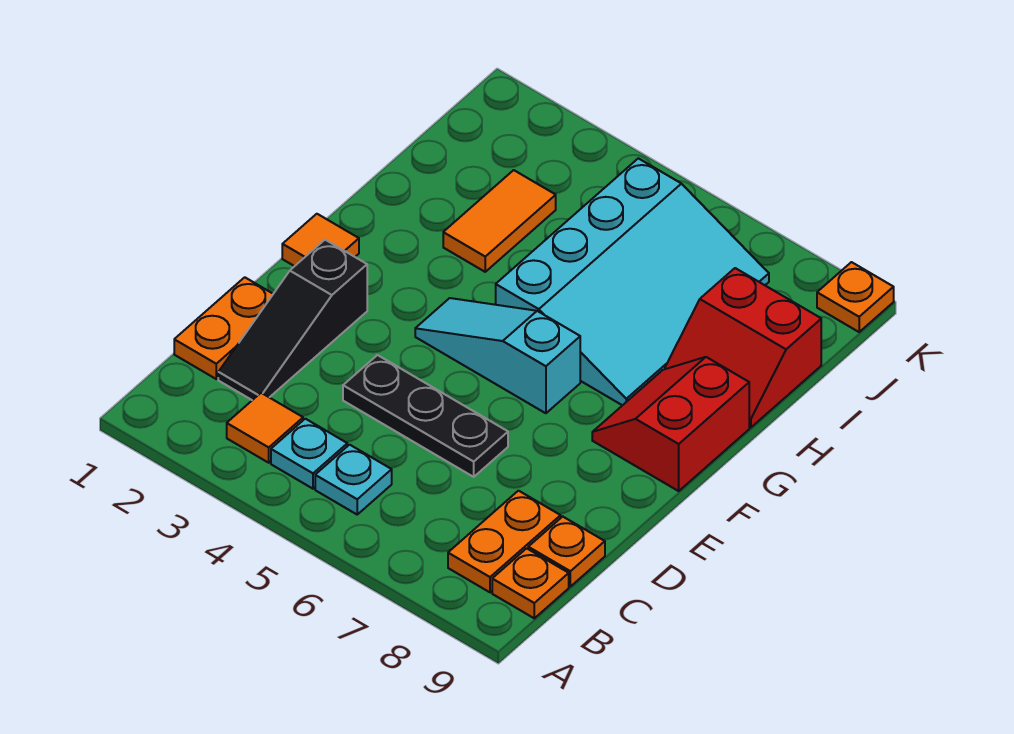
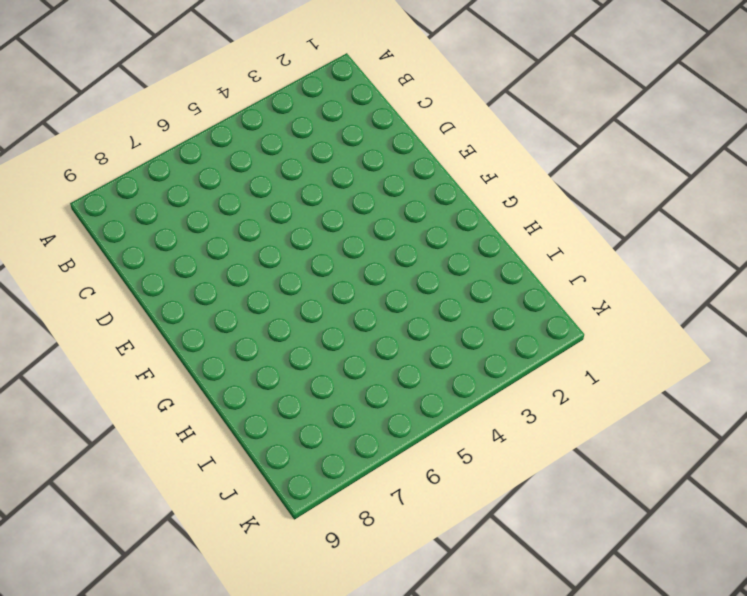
none -> orange tile B3 level 1
none -> cyan plate B4 level 1
none -> cyan plate B5 level 1

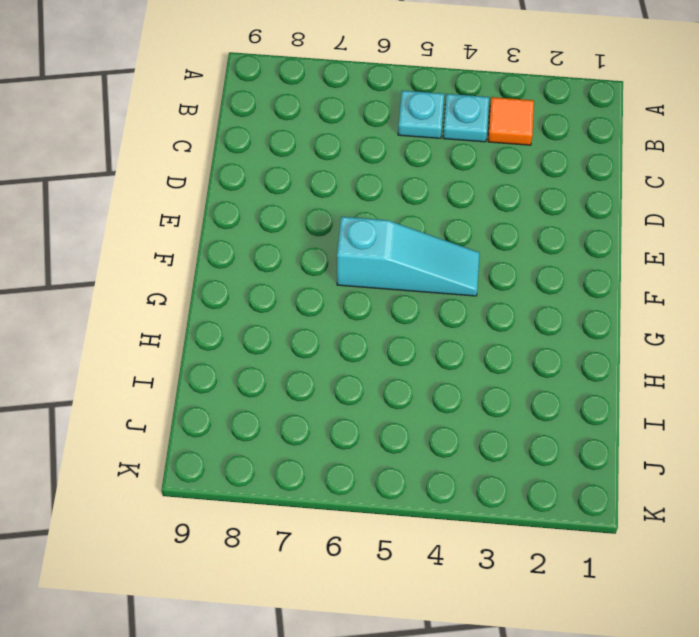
none -> orange plate B8:C8 level 1
none -> orange plate B9 level 1
none -> orange plate C1:D1 level 1

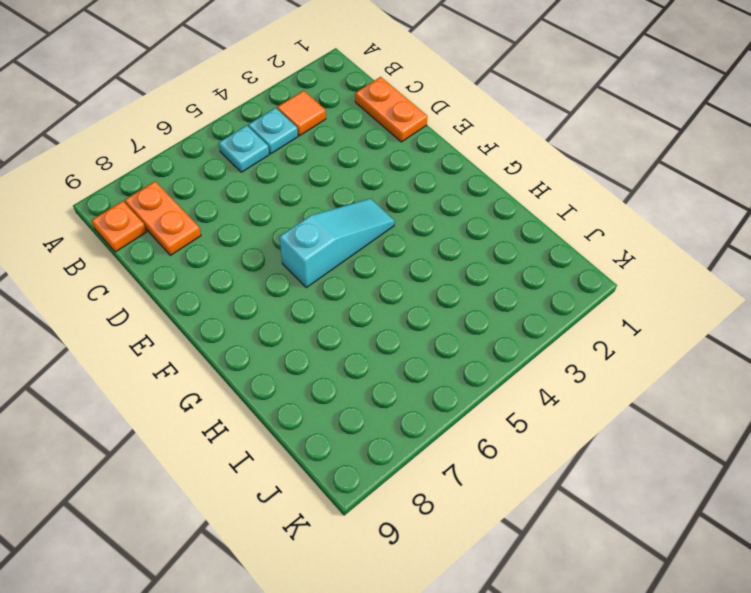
none -> black slope C2:E2 level 1 top E
none -> orange plate C9 level 1
none -> black plate D4:D6 level 1

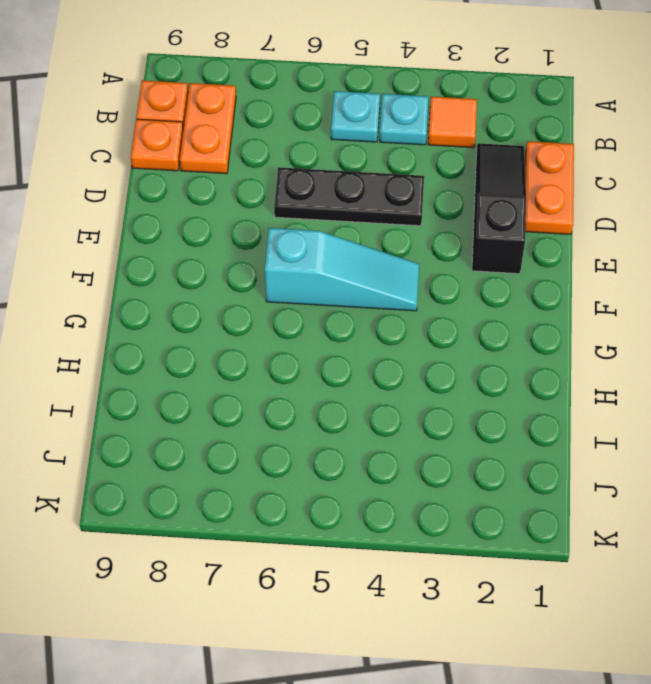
none -> orange tile F1 level 1
none -> red slope F8:G9 level 1 top 9
none -> cyan slope G5:J7 level 1 top 5

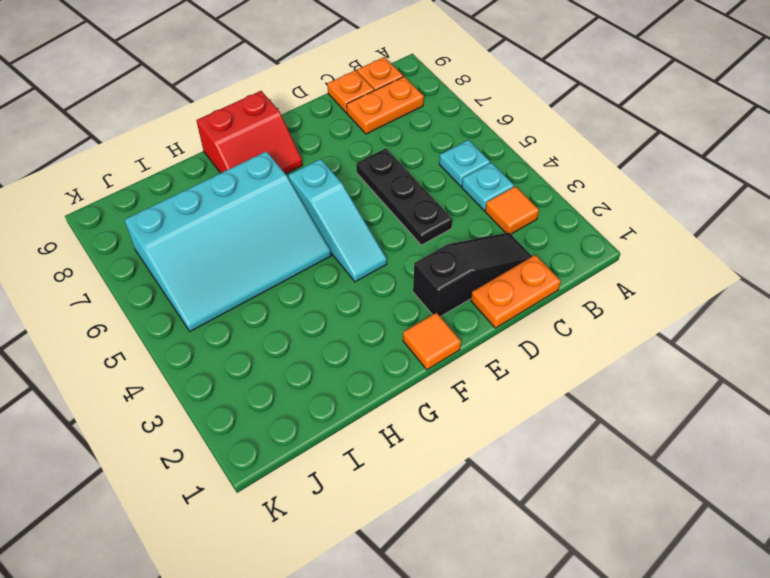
cyan slope G5:J7 level 1 top 7 -> cyan slope G5:J7 level 1 top 5
none -> orange tile H3:I3 level 1
none -> red slope H8:I9 level 1 top I
none -> orange plate K9 level 1

